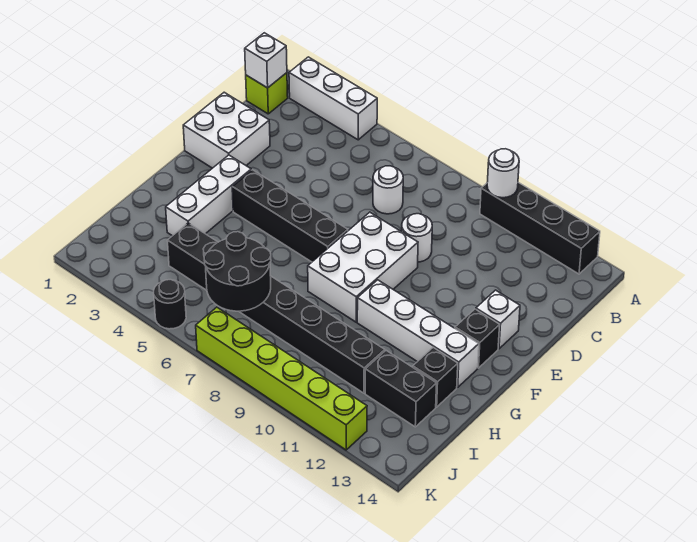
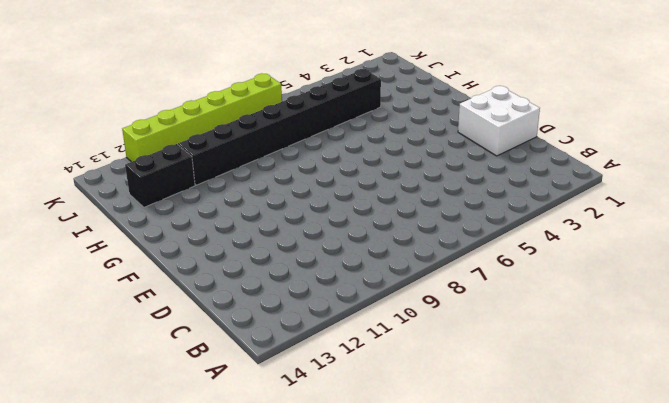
none -> white brick A2:A4 level 1
none -> black brick A10:A13 level 1
none -> lime brick B1 level 1

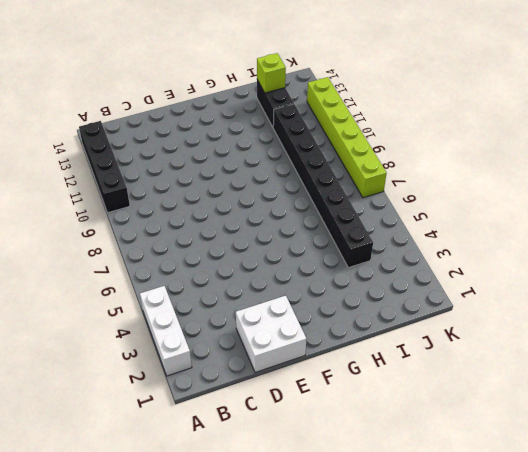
lime brick I13 level 2 -> lime brick B1 level 1
none -> white round brick C7 level 1
none -> white round brick D9 level 1
none -> white brick E8:G9 level 1

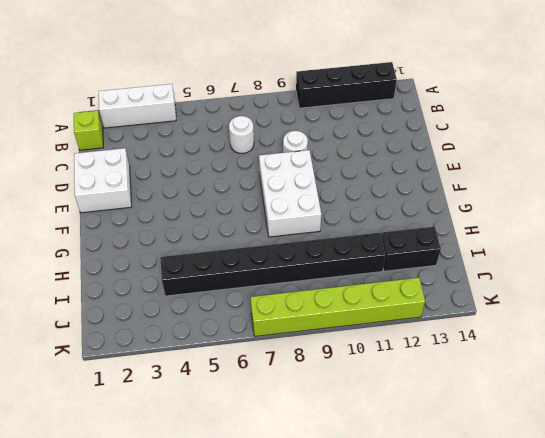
none -> white brick E13 level 1
none -> white brick F3:H3 level 1
none -> black brick F4:F7 level 1

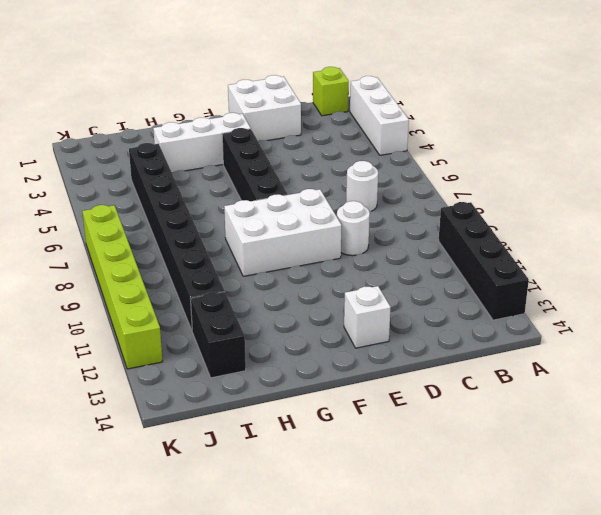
none -> black brick F13 level 1
none -> white brick G10:G13 level 1
none -> black brick H13 level 1

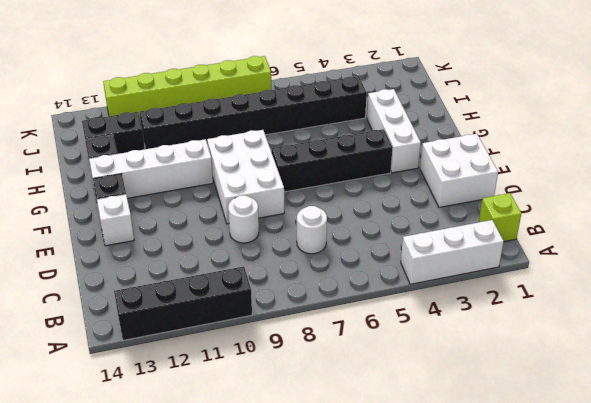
none -> black round brick K5 level 1
none -> white round brick A10 level 2
none -> white brick B1 level 2

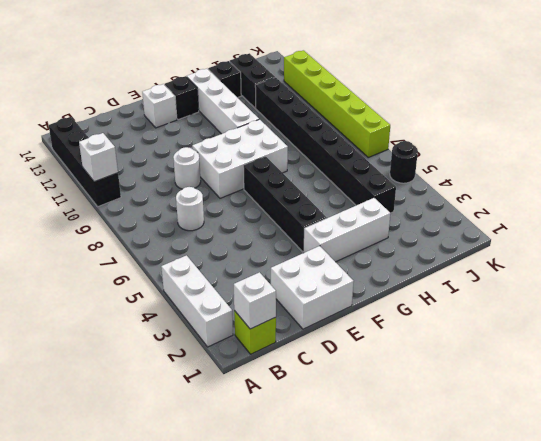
white brick A10 level 2 -> white round brick A10 level 2
none -> black round brick I6:J7 level 2

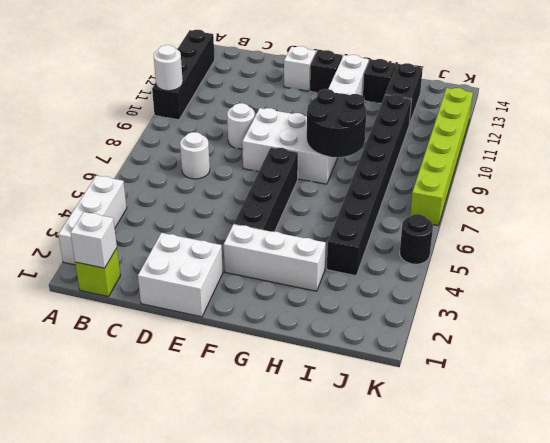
black round brick G8:H9 level 2 -> black round brick I6:J7 level 2

